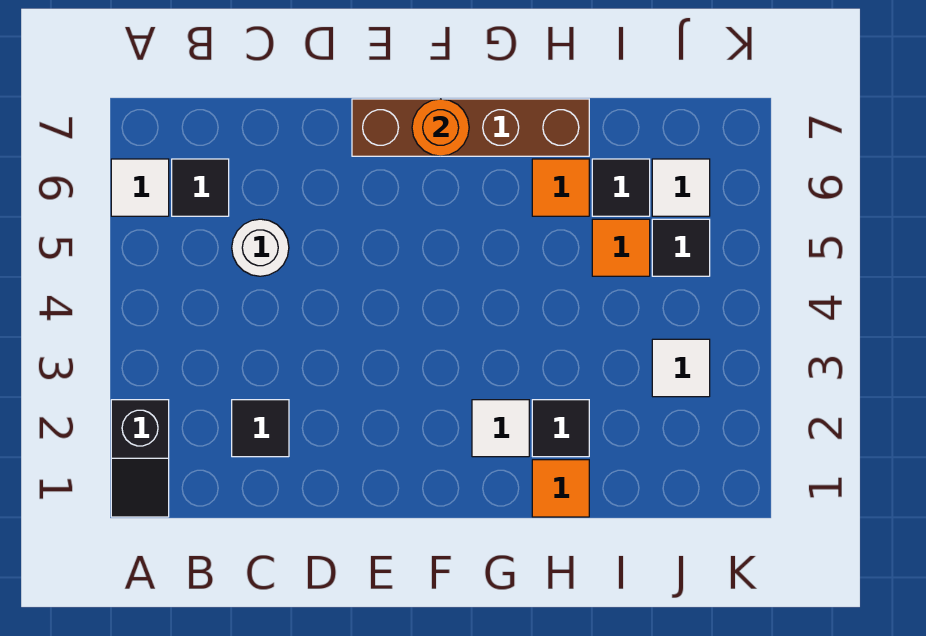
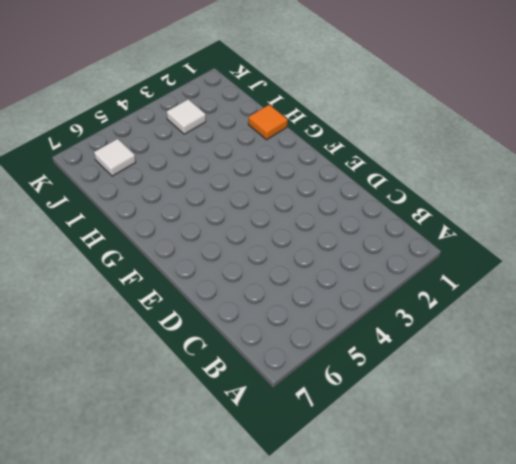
none -> black slope A1:A2 level 1 top 2
none -> white tile A6 level 1
none -> black tile B6 level 1

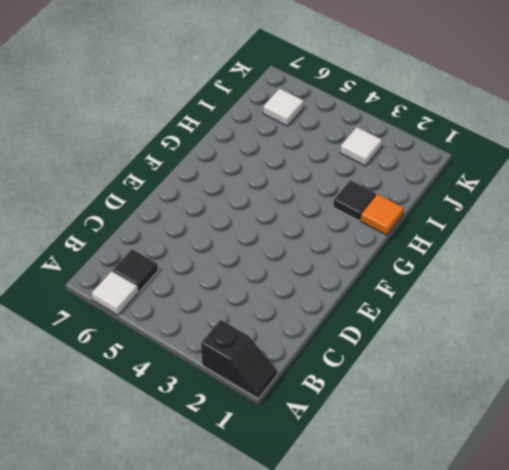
none -> black tile C2 level 1
none -> white round brick C5 level 1
none -> brown brick E7:H7 level 1

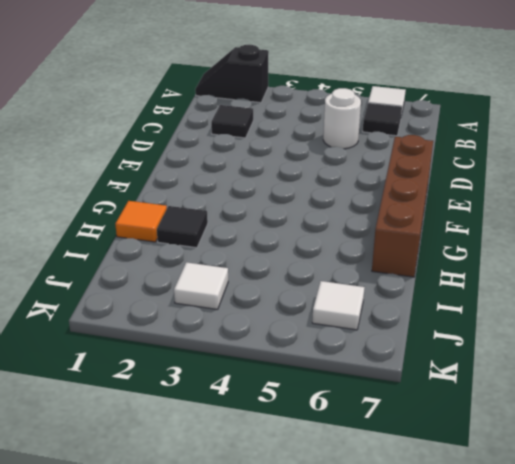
none -> white tile G2 level 1
none -> orange tile H6 level 1
none -> orange tile I5 level 1

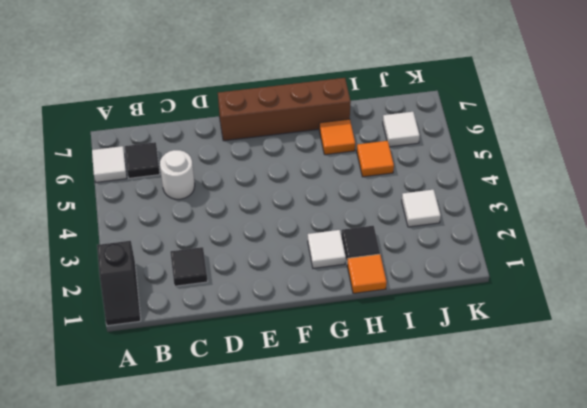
none -> black tile I6 level 1
none -> black tile J5 level 1
none -> orange round brick F7 level 2

